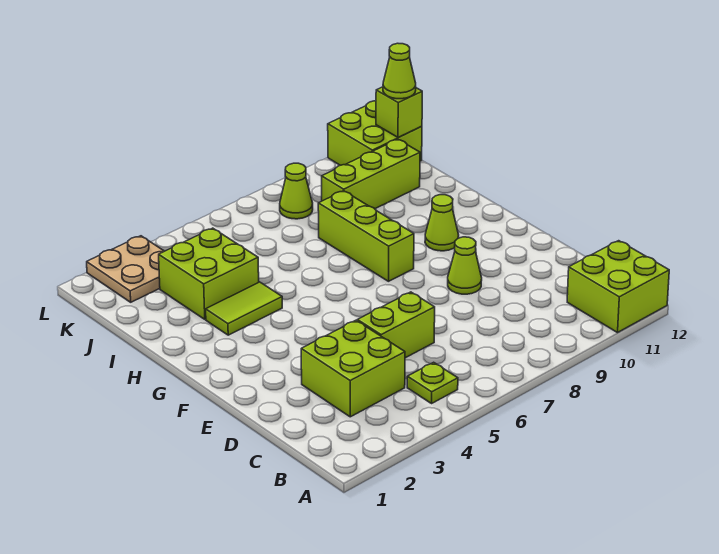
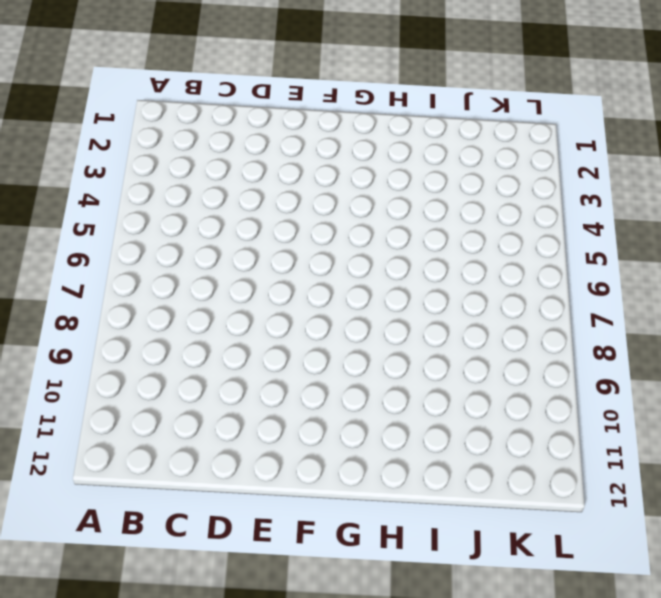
none -> lime brick A11:B12 level 1
none -> lime plate B5 level 1
none -> lime brick C3:D4 level 1

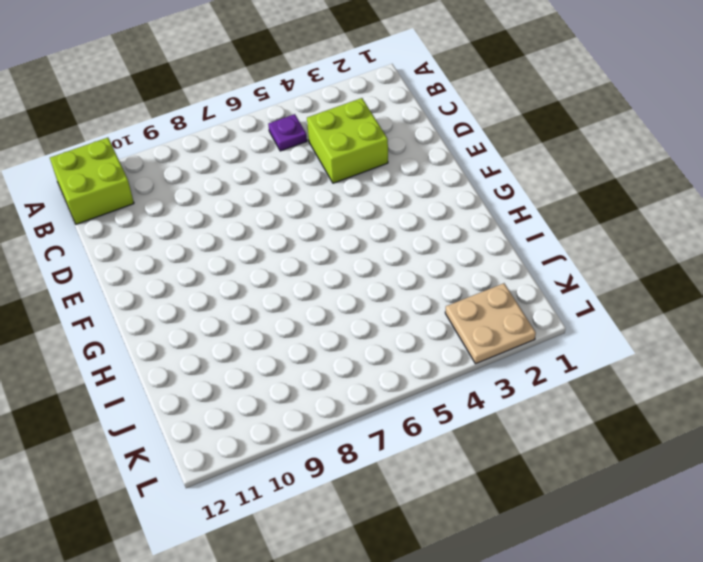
purple plate B5 level 1 -> lime plate B5 level 1
none -> lime brick D5:D6 level 1
none -> lime cone E9 level 1
none -> lime brick G8:I8 level 1

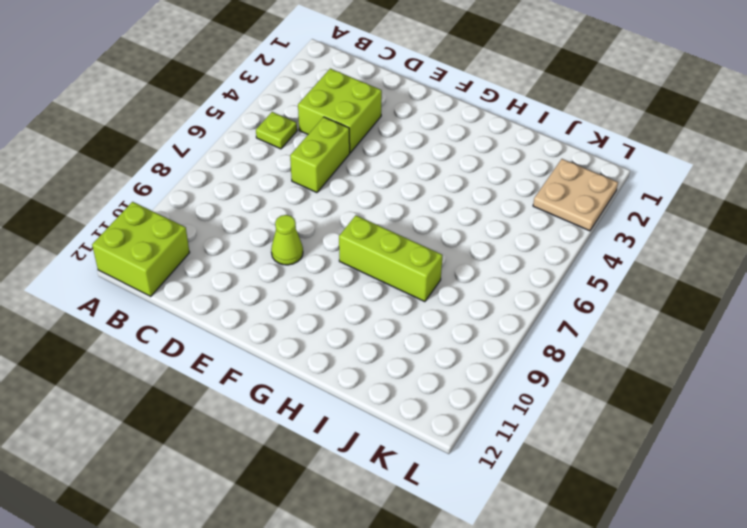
none -> lime cone G10 level 1
none -> lime tile H3:H4 level 1
none -> lime brick I3:J4 level 1

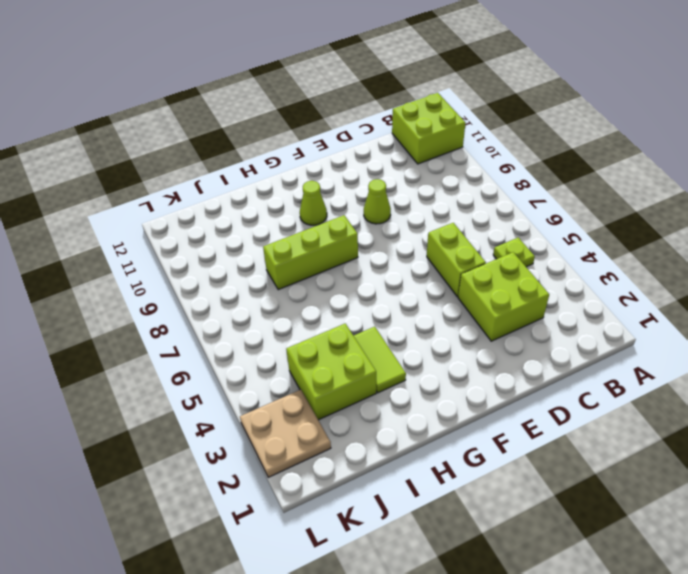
none -> lime brick J9:J11 level 1
none -> lime cone K8 level 1
none -> lime brick K11:L12 level 1

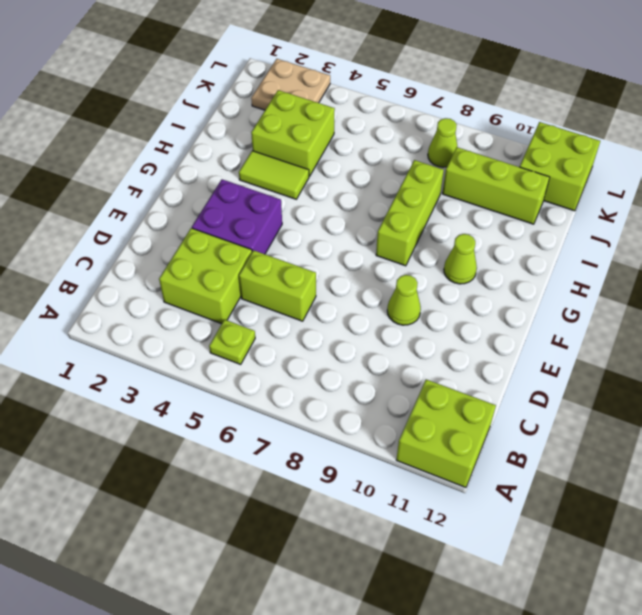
purple brick E3:F4 level 1 -> none
none -> lime brick K12 level 2
none -> lime cone K12 level 3

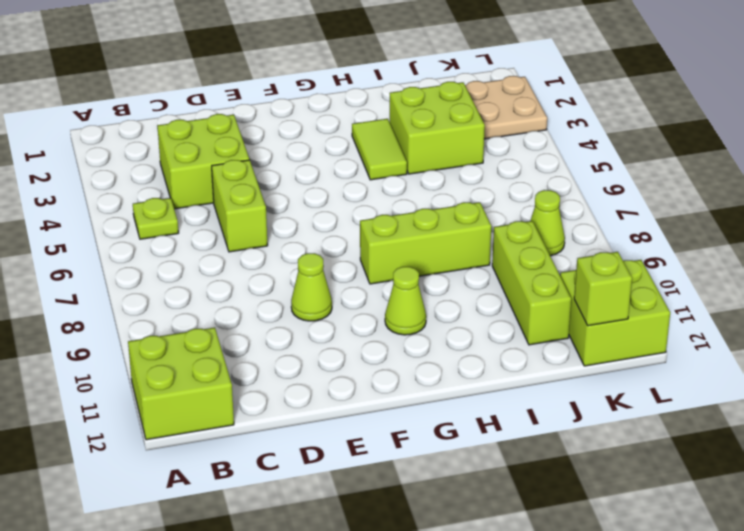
none -> lime cone K12 level 3

